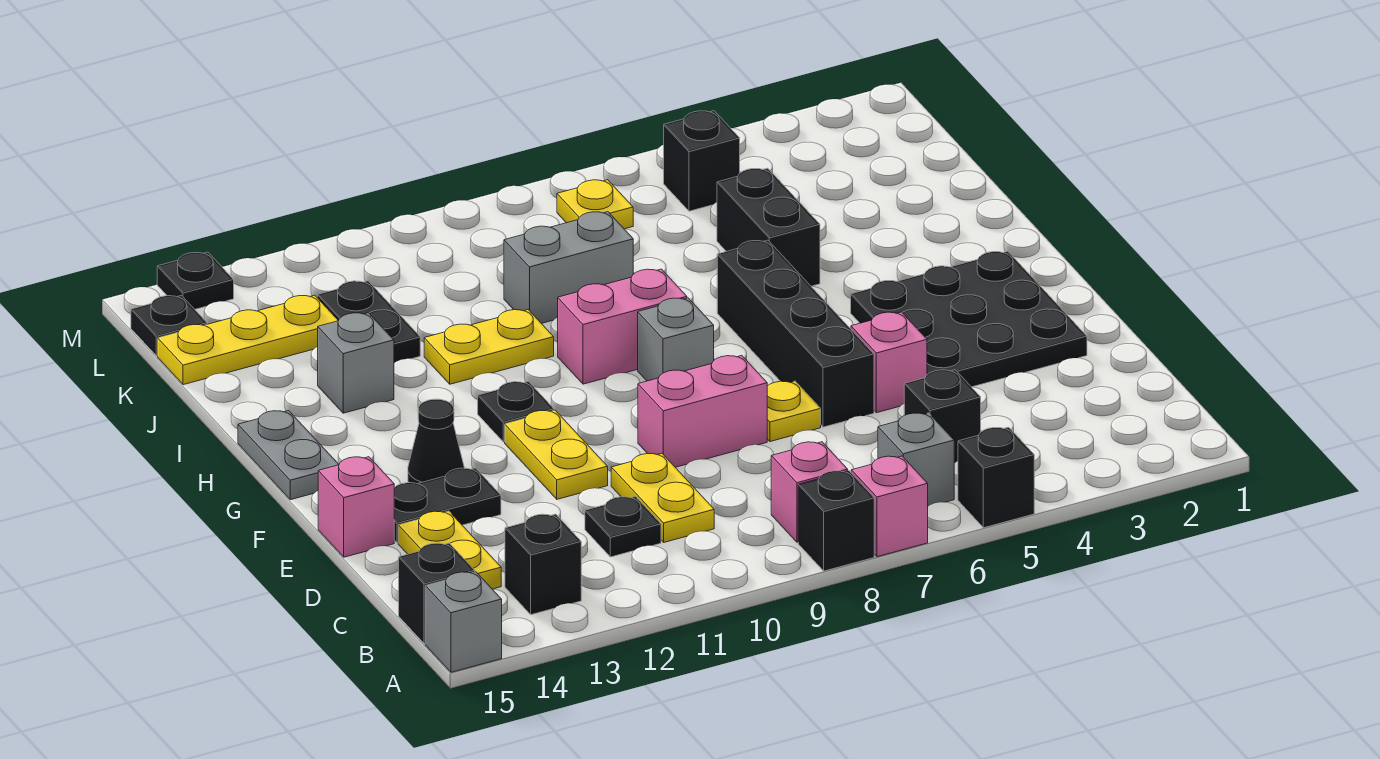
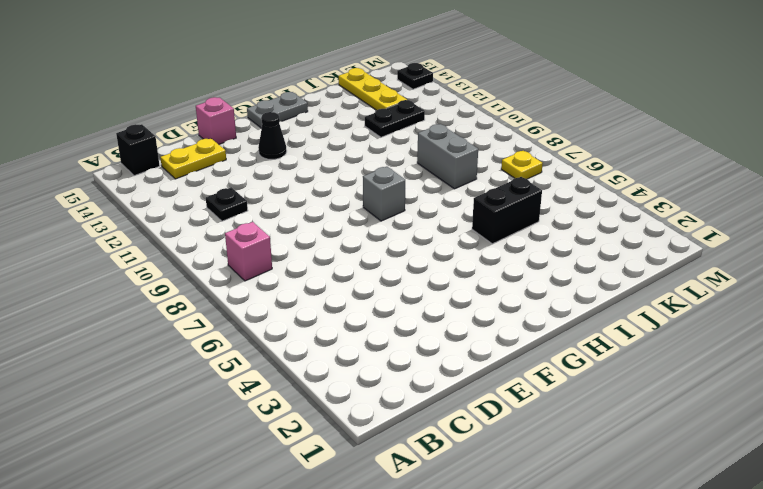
none -> black brick A5 level 1
none -> pink brick A7 level 1
none -> black brick A8 level 1
none -> grey brick A15 level 1

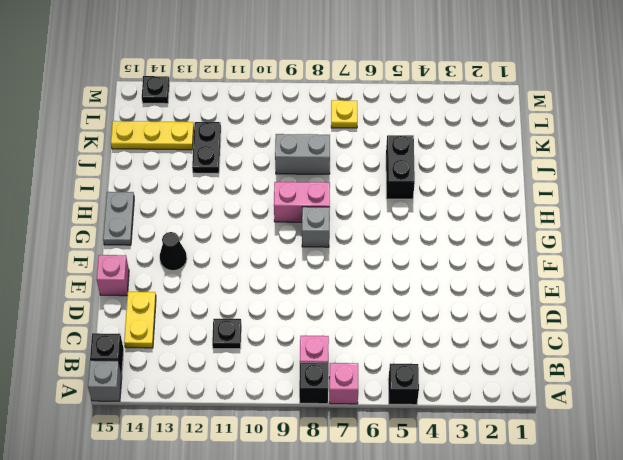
none -> grey brick B6 level 1
none -> black brick B13 level 1
none -> black brick C5 level 1
none -> yellow plate C10:D10 level 1

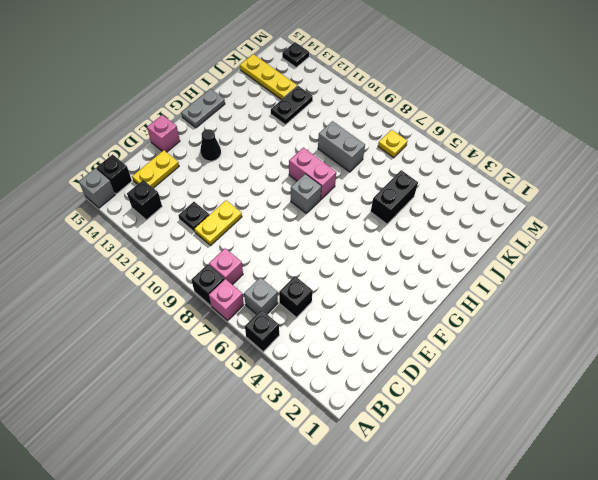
none -> black plate E2:G4 level 1
none -> pink brick E5 level 1
none -> black brick E6:H6 level 1
none -> yellow plate E7 level 1

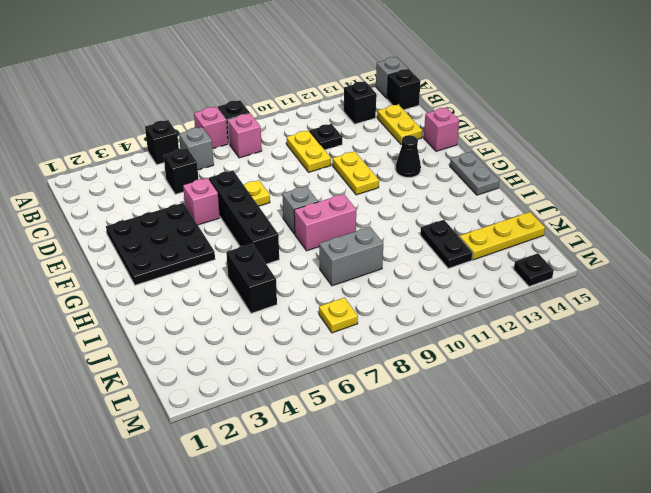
none -> pink brick E8:E9 level 1
none -> black plate E13:E14 level 1
none -> black plate G11 level 1
none -> yellow plate I10:I11 level 1

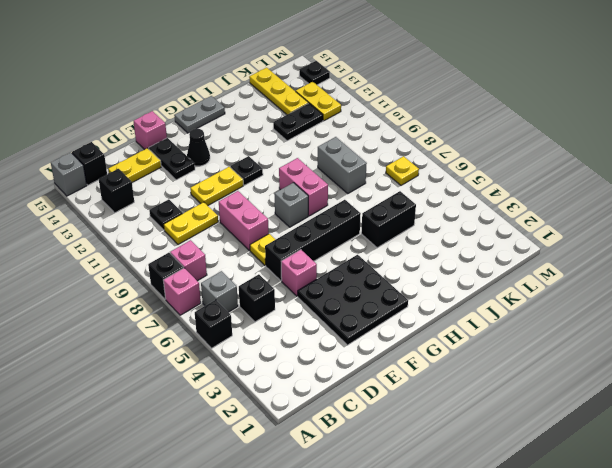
yellow plate L12:L13 level 1 -> yellow plate I10:I11 level 1
none -> grey brick I13 level 1
none -> black brick L5 level 1
none -> black plate L15 level 1

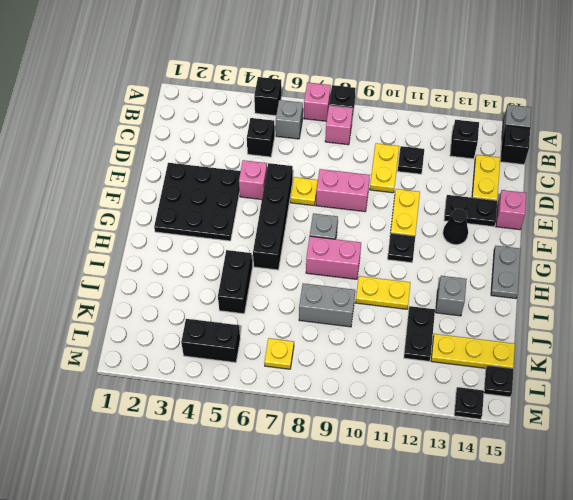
black brick L4:L5 level 1 -> black brick L5 level 1

